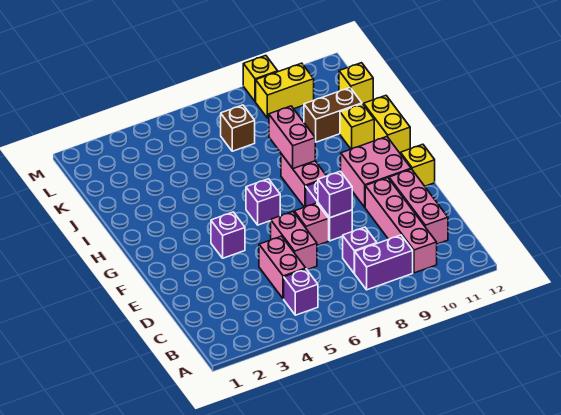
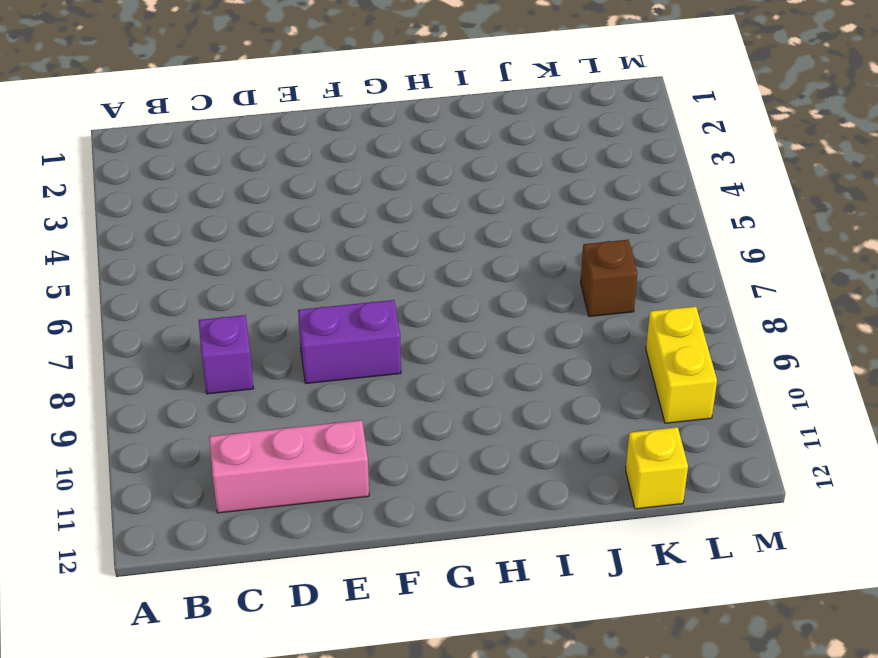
none -> purple brick B5 level 1
none -> purple brick B8:B9 level 1
none -> pink brick B10:E10 level 1

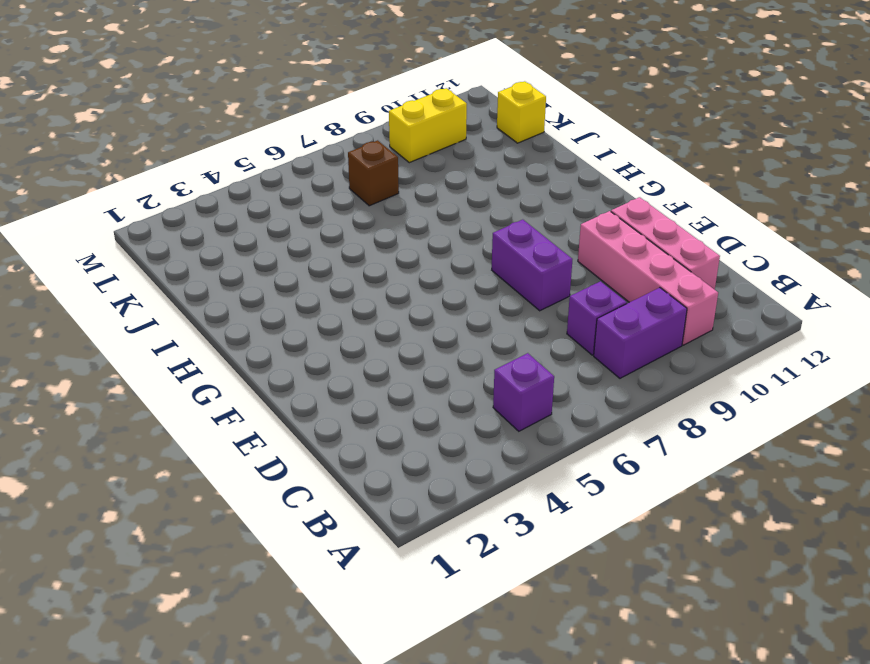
none -> pink brick C5:D5 level 1
none -> pink brick D6:E6 level 1
none -> pink brick E7 level 1

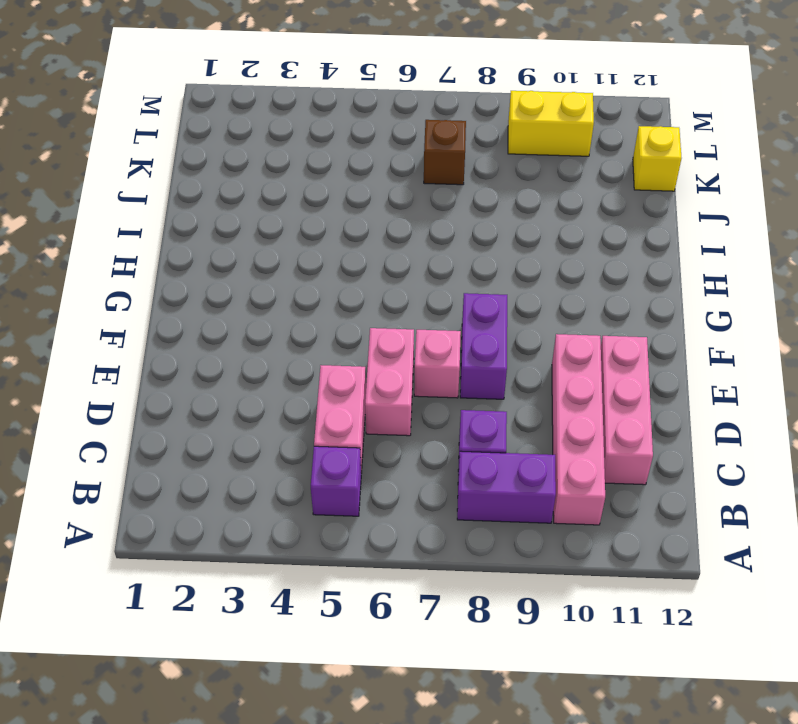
none -> purple brick F4 level 1
none -> pink brick F10:G11 level 1
none -> yellow brick F12 level 1

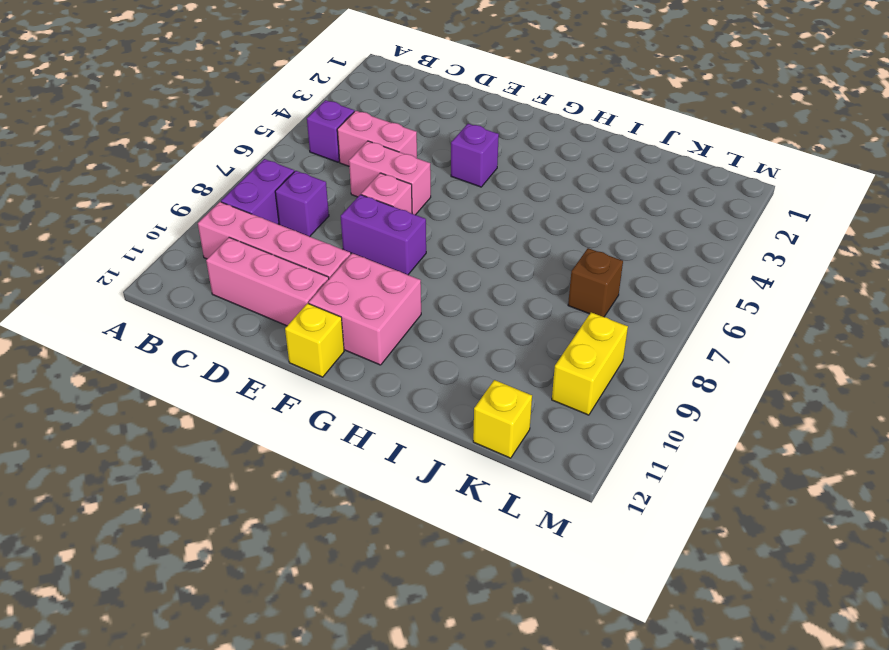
none -> purple brick G6 level 1
none -> pink brick G8:H8 level 1
none -> yellow brick H12:I12 level 1

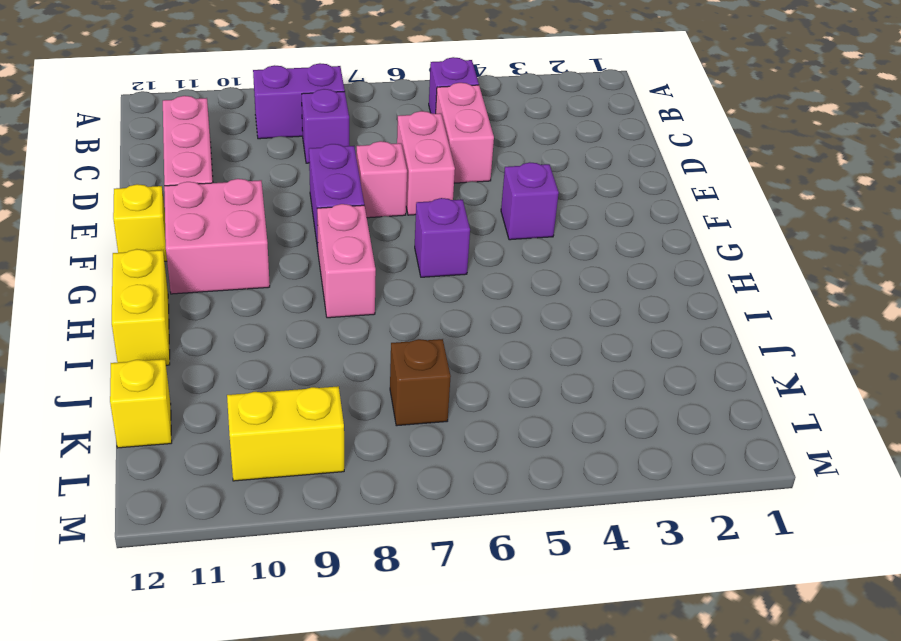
none -> pink brick B10:E10 level 1
none -> yellow brick I11 level 1
none -> brown brick J10:J11 level 1

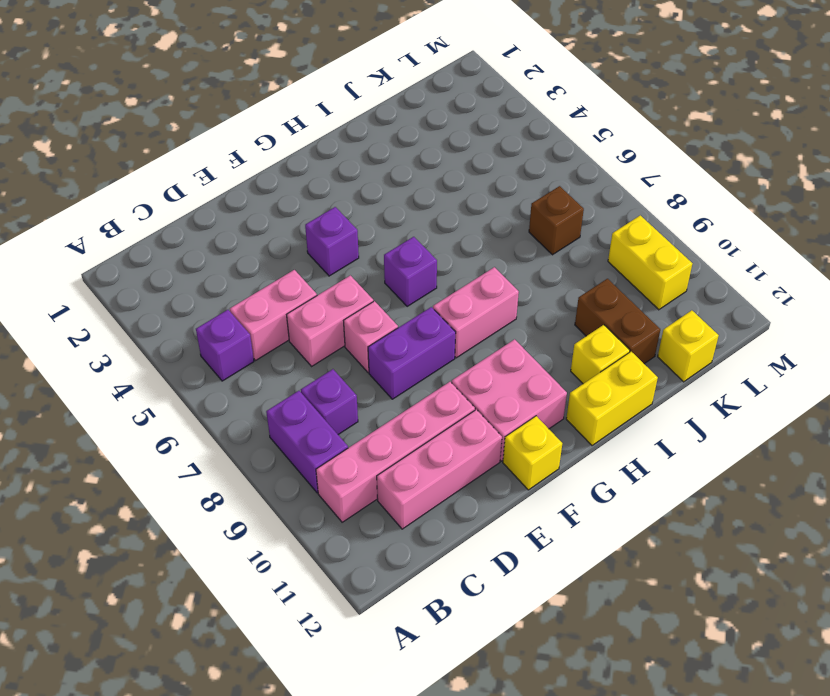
none -> yellow brick M9 level 1
none -> purple brick E8 level 2
none -> pink brick H8:I8 level 2

